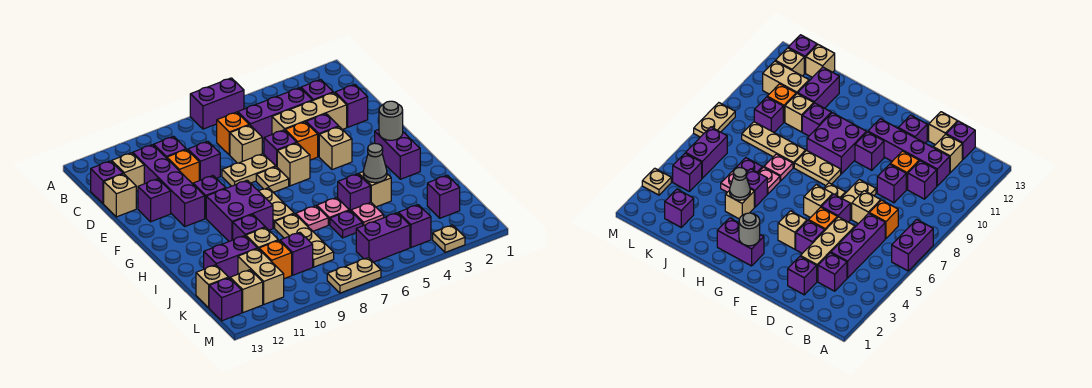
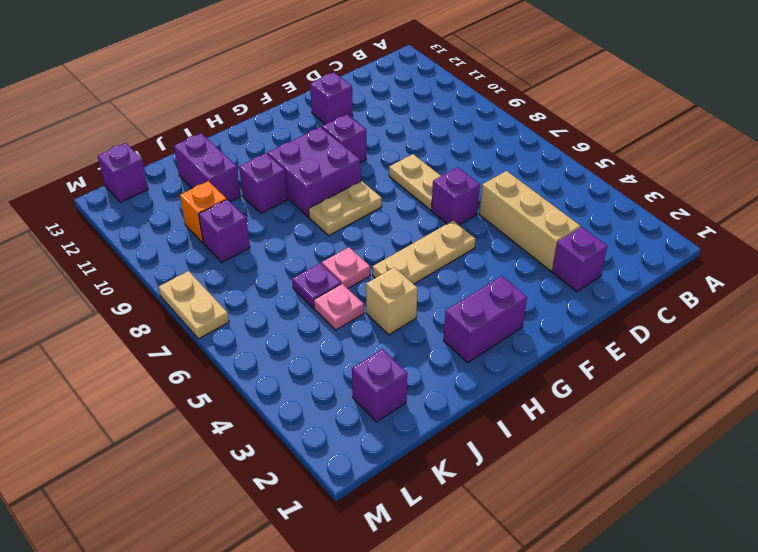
tan plate F5:H5 level 1 -> tan plate I8:K8 level 1
none -> purple brick A6:A7 level 1
none -> purple brick C3 level 1
none -> purple brick C4:C6 level 1
none -> orange brick C7 level 1

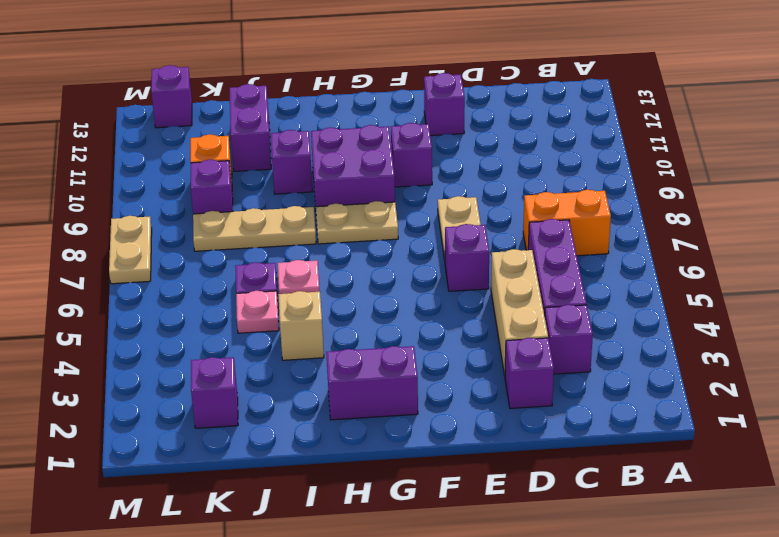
orange brick B7:C7 level 1 -> orange brick C7 level 1
none -> purple brick A6:A7 level 1
none -> purple brick C10 level 1
none -> purple brick C11:F11 level 1
none -> tan brick C12 level 1

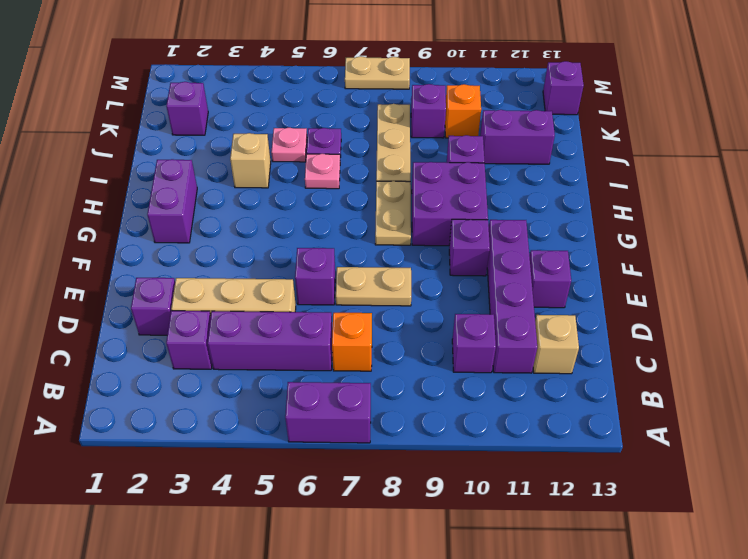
none -> purple brick C13 level 1
none -> tan brick D7 level 1
none -> purple brick D9 level 1
none -> orange brick D10 level 1

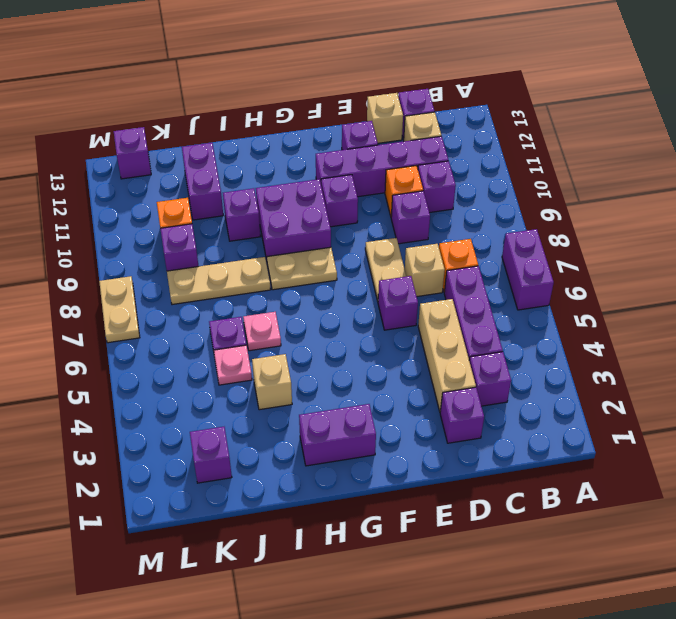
none -> purple brick E4 level 1
none -> orange brick E5 level 1
none -> tan brick F4 level 1
none -> tan brick F6 level 1

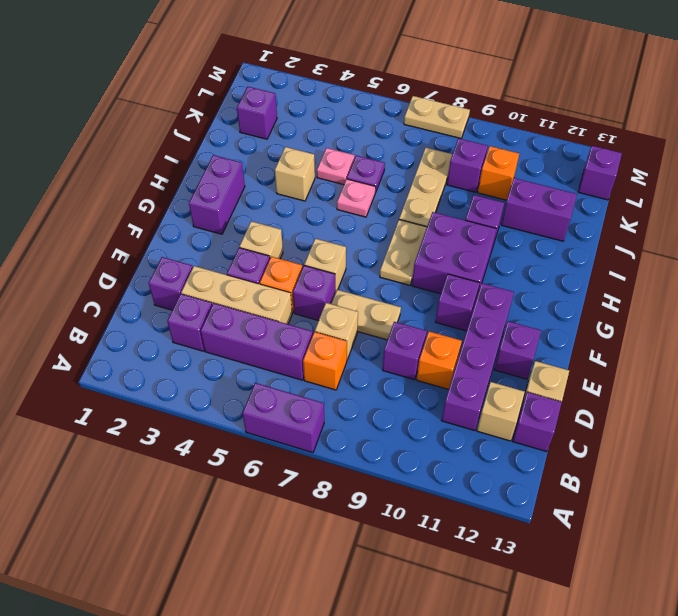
none -> purple brick C10 level 1
none -> tan plate F7 level 1
none -> purple brick I5 level 1
none -> pink plate I7 level 1

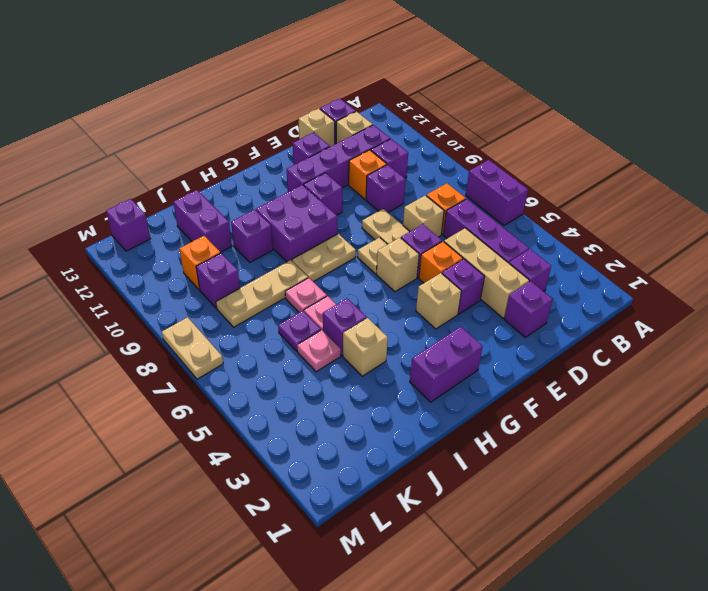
none -> tan brick J10 level 1
none -> purple brick K2 level 1
none -> tan brick K11:L11 level 1
none -> tan brick K13 level 1

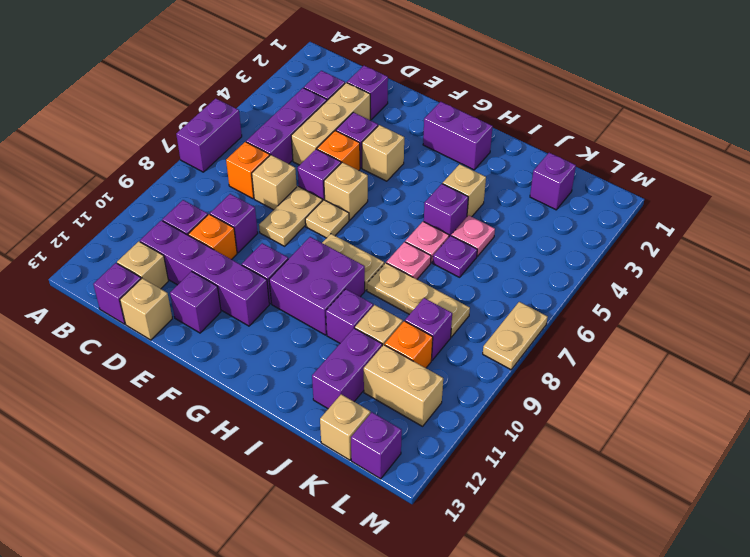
none -> purple brick L4 level 1
none -> purple brick L5:L6 level 1
none -> tan brick L12 level 1
none -> tan plate M3 level 1

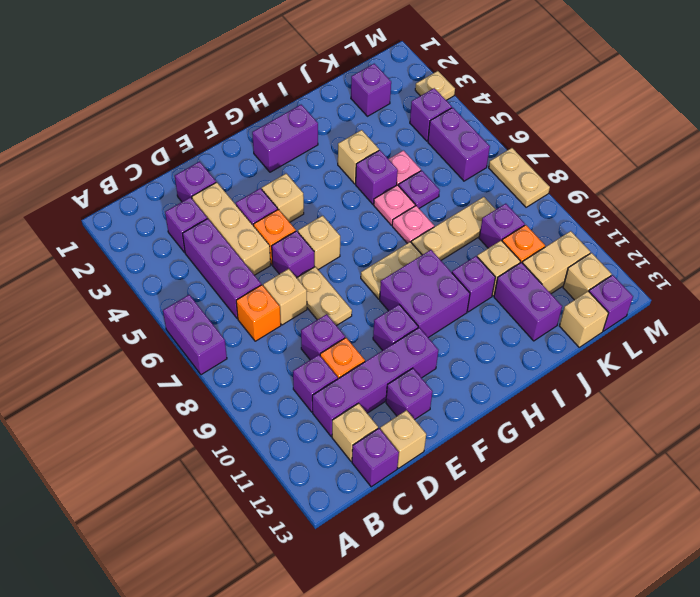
none -> tan plate F7 level 1
none -> grey round brick G2 level 2
none -> grey cone I4 level 2

